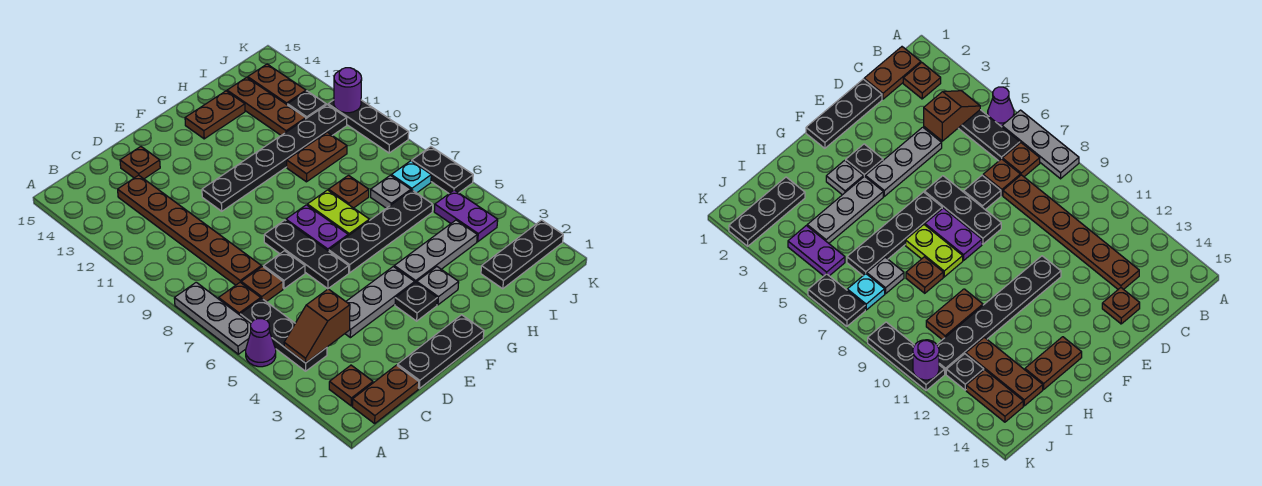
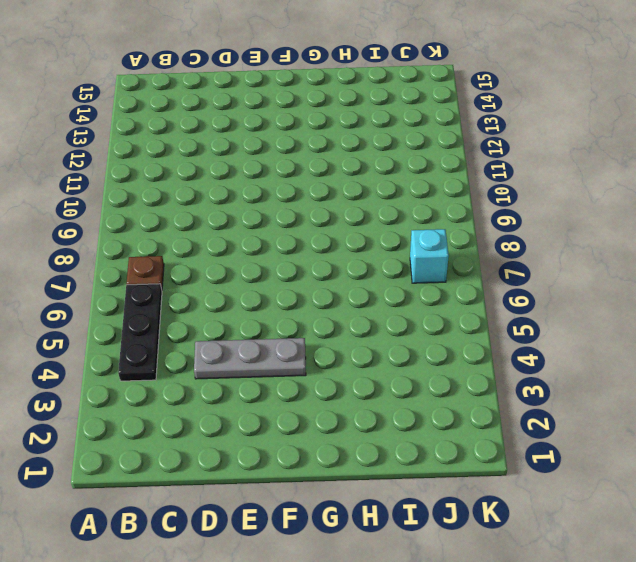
cyan brick J7 level 1 -> cyan plate J7 level 1
none -> purple cone A5 level 1
none -> grey plate A6:A8 level 1
none -> brown plate B1:C1 level 1
none -> brown plate B2 level 1

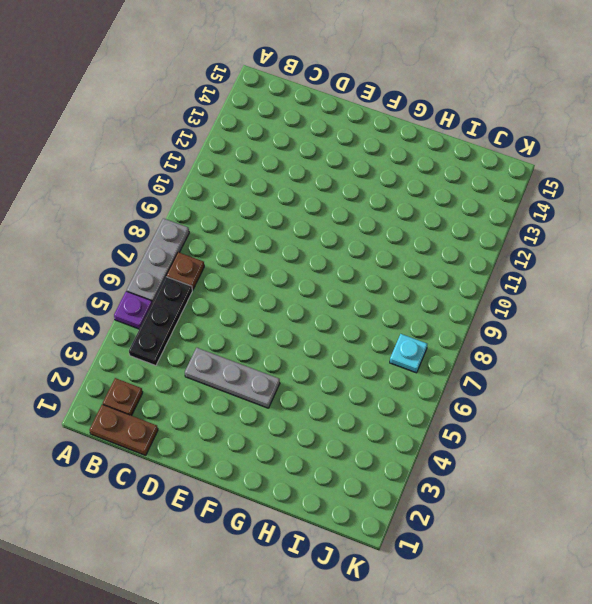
purple plate A5 level 1 -> purple cone A5 level 1
none -> brown plate C7 level 1
none -> brown plate C8:C13 level 1
none -> black plate D1:F1 level 1
none -> black plate D7 level 1

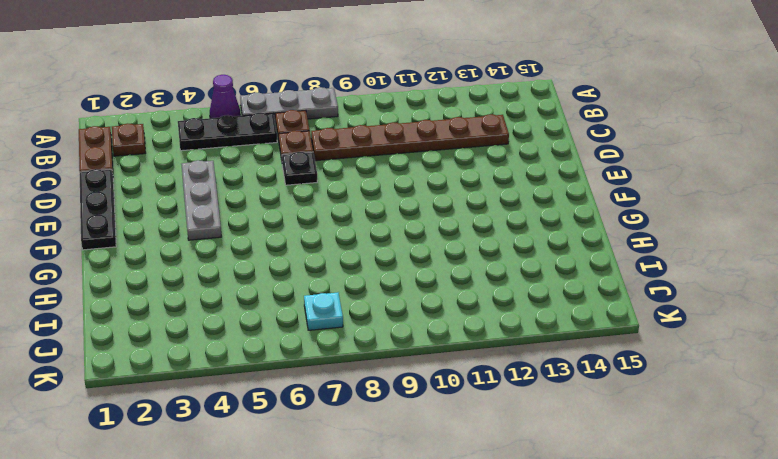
none -> brown plate D14 level 1
none -> black plate E6:E8 level 1
none -> black plate E11:J11 level 1
none -> black plate F3 level 1

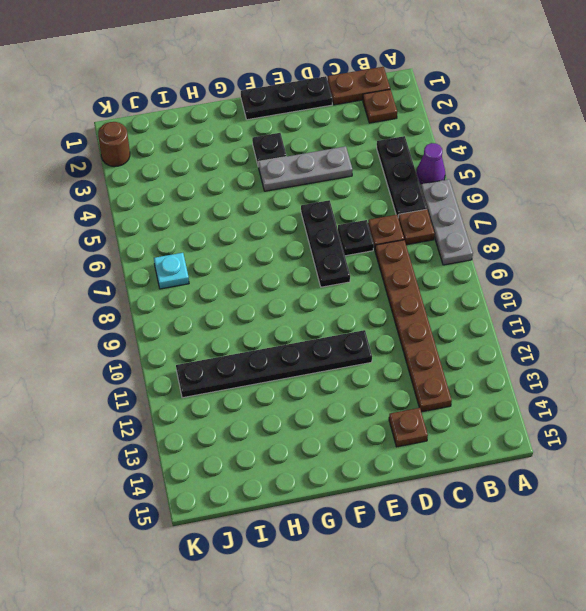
brown round brick K2 level 1 -> black plate I2:K2 level 1
none -> black plate F6:I6 level 1
none -> purple plate F7:F8 level 1
none -> grey plate G3 level 1
none -> grey plate G4:I4 level 1

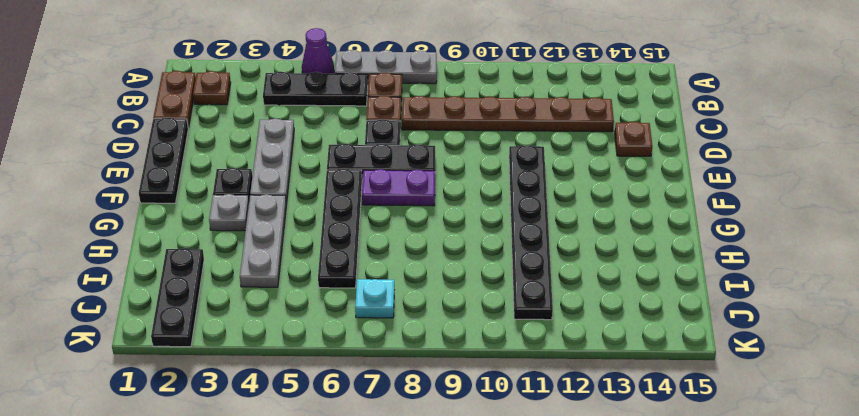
none -> lime plate G7:G8 level 1
none -> brown plate G14:H14 level 1
none -> brown plate H8 level 1
none -> brown plate H10:I10 level 1

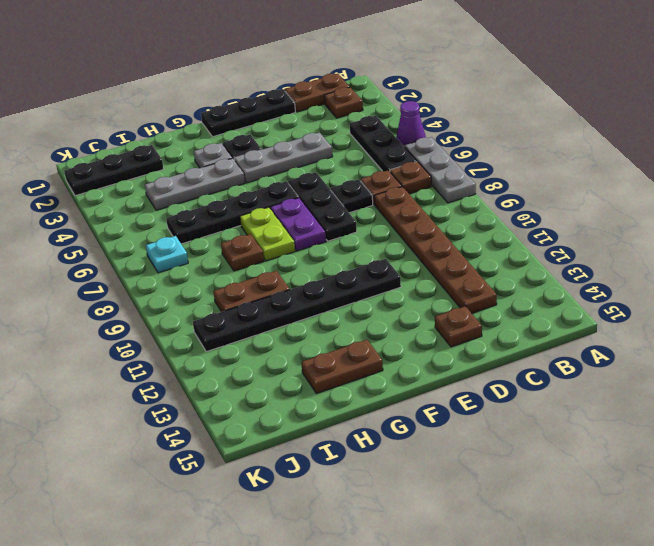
none -> grey plate I7 level 1
none -> brown plate I12:I14 level 1
none -> purple plate J4:J5 level 1
none -> black plate J12 level 1

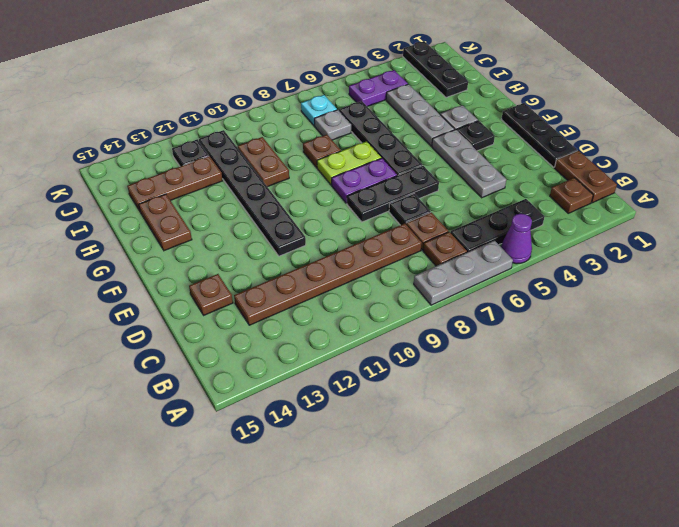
none -> brown plate J13:J14 level 1
none -> black plate K6:K7 level 1
none -> black plate K9:K11 level 1
none -> brown slope B4:C4 level 2 top C

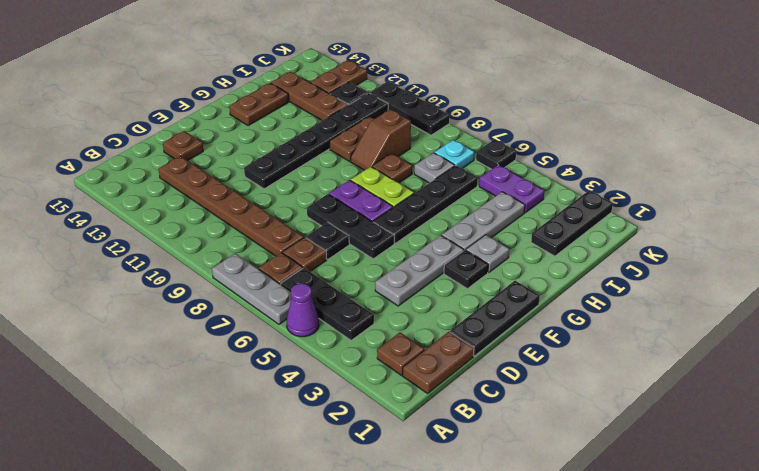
brown slope H9:I9 level 1 top I -> brown slope B4:C4 level 2 top C
brown plate J13:K13 level 1 -> brown plate J13:J14 level 1
black plate K6 level 1 -> black plate K6:K7 level 1
none -> purple round brick K11 level 2

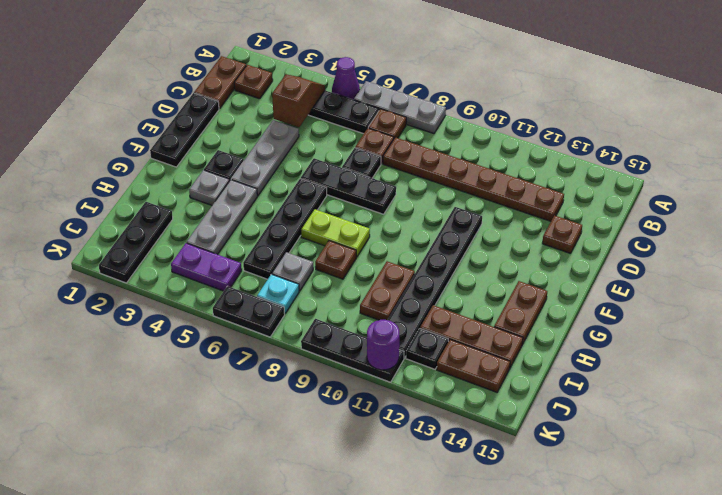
none -> purple plate F7:F8 level 1

